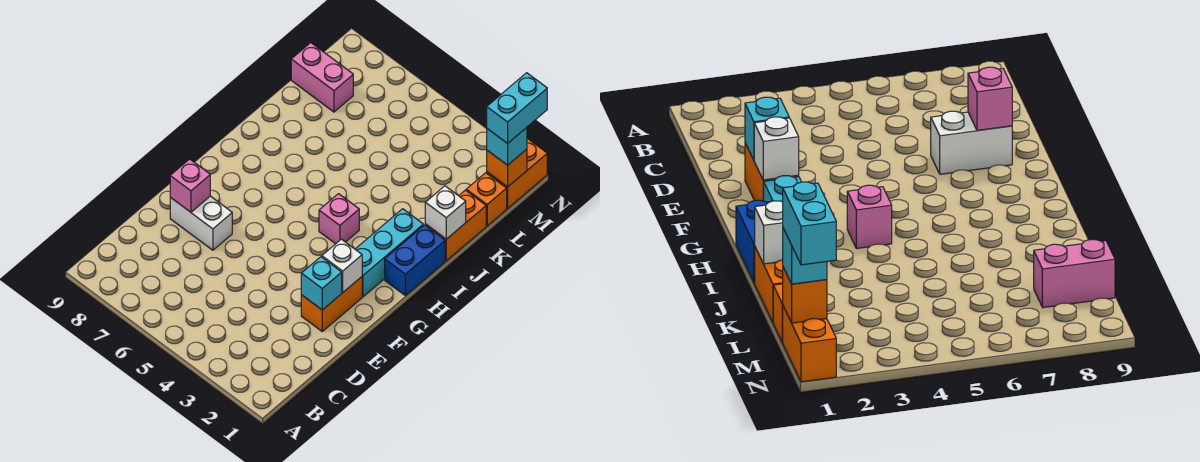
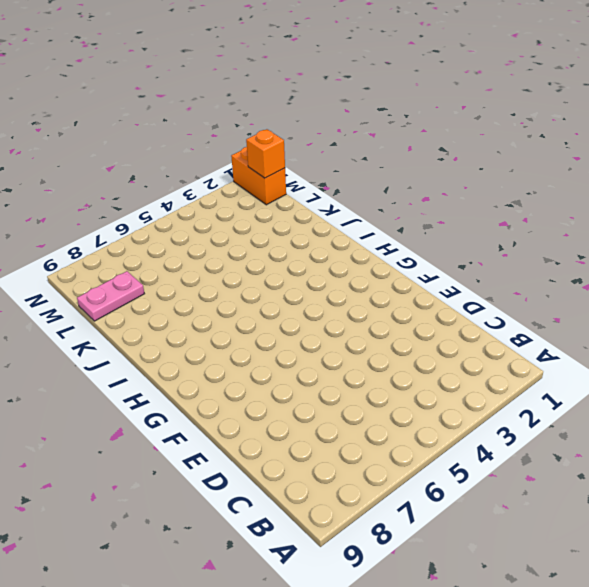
pink plate L8:L9 level 1 -> pink brick L8:L9 level 1
none -> orange brick E2:F2 level 1
none -> white brick E7:E8 level 1
none -> cyan brick G2:I2 level 1

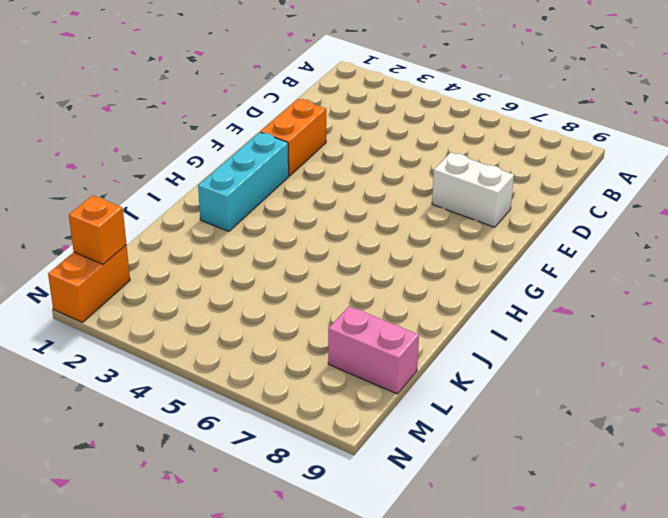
none -> blue brick H1:I1 level 1
none -> pink brick H4 level 1
none -> orange brick J1:K1 level 1

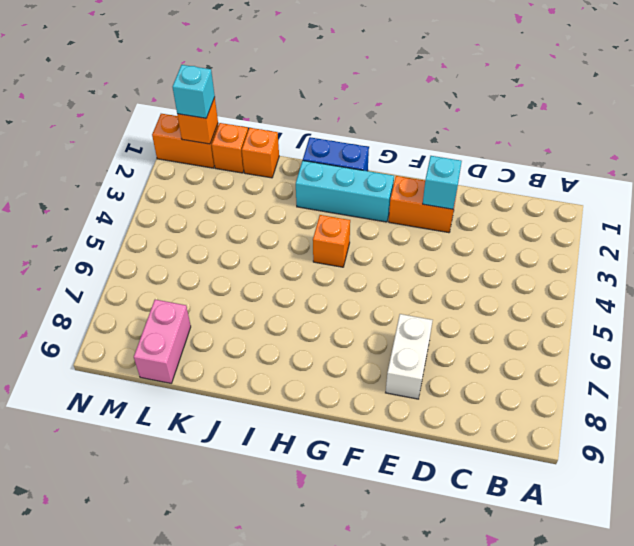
orange brick H4 level 1 -> pink brick H4 level 1
orange brick K1 level 1 -> orange brick J1:K1 level 1
none -> pink brick E8 level 2
none -> white brick F2 level 2
none -> white brick J1 level 2

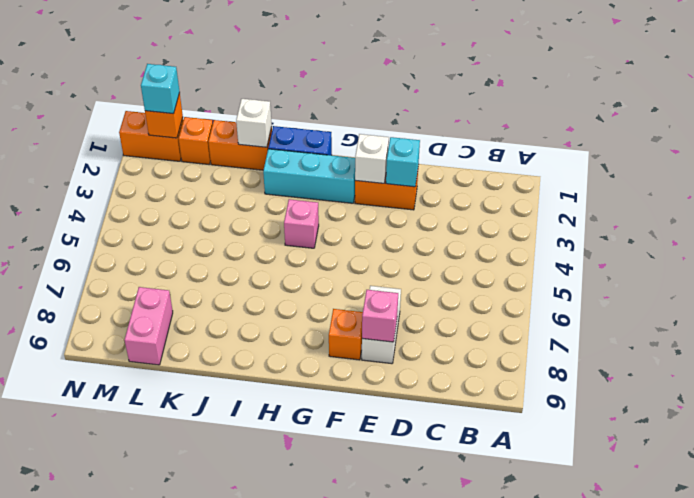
orange brick F8 level 1 -> none
none -> cyan brick M1:N1 level 4

